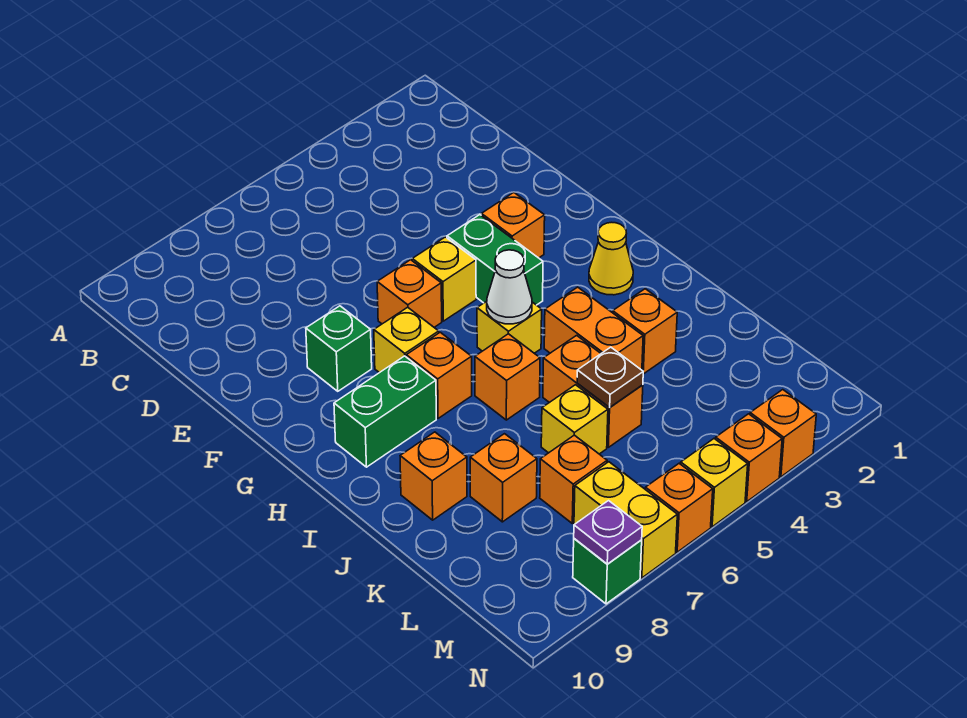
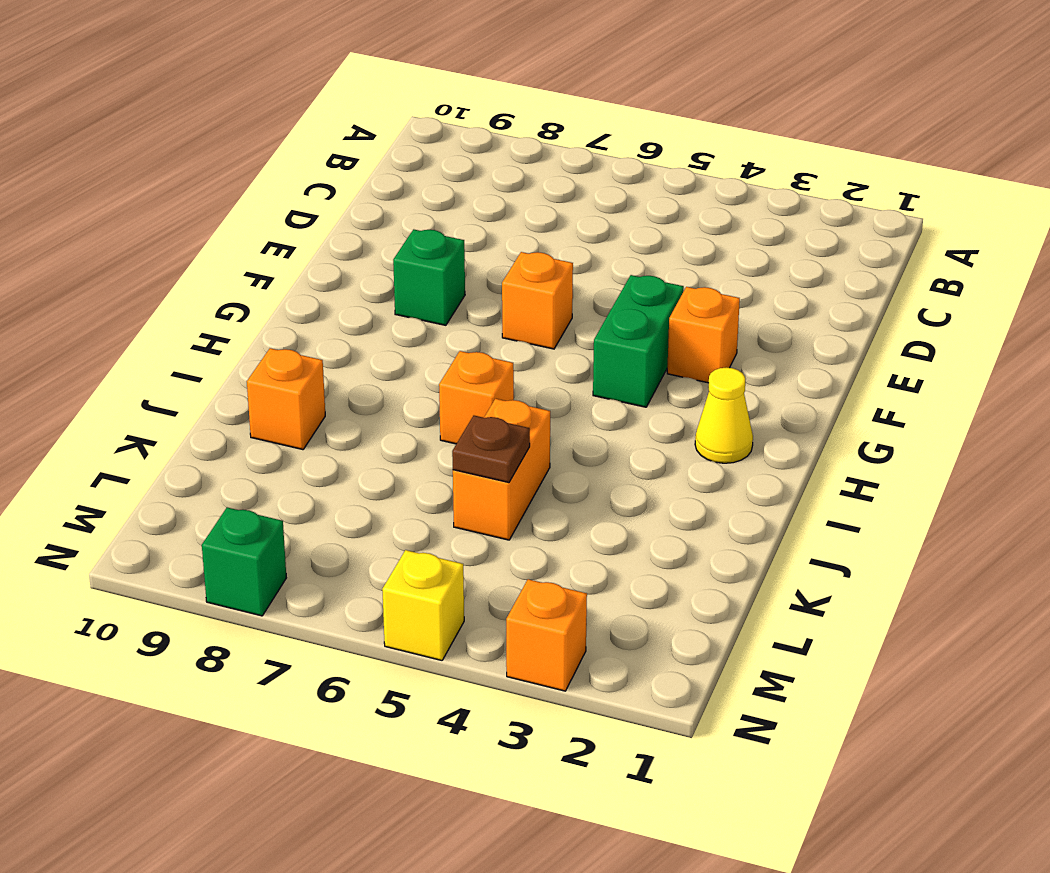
none -> yellow brick F5 level 1
none -> yellow brick G7 level 1
none -> yellow brick H5 level 1

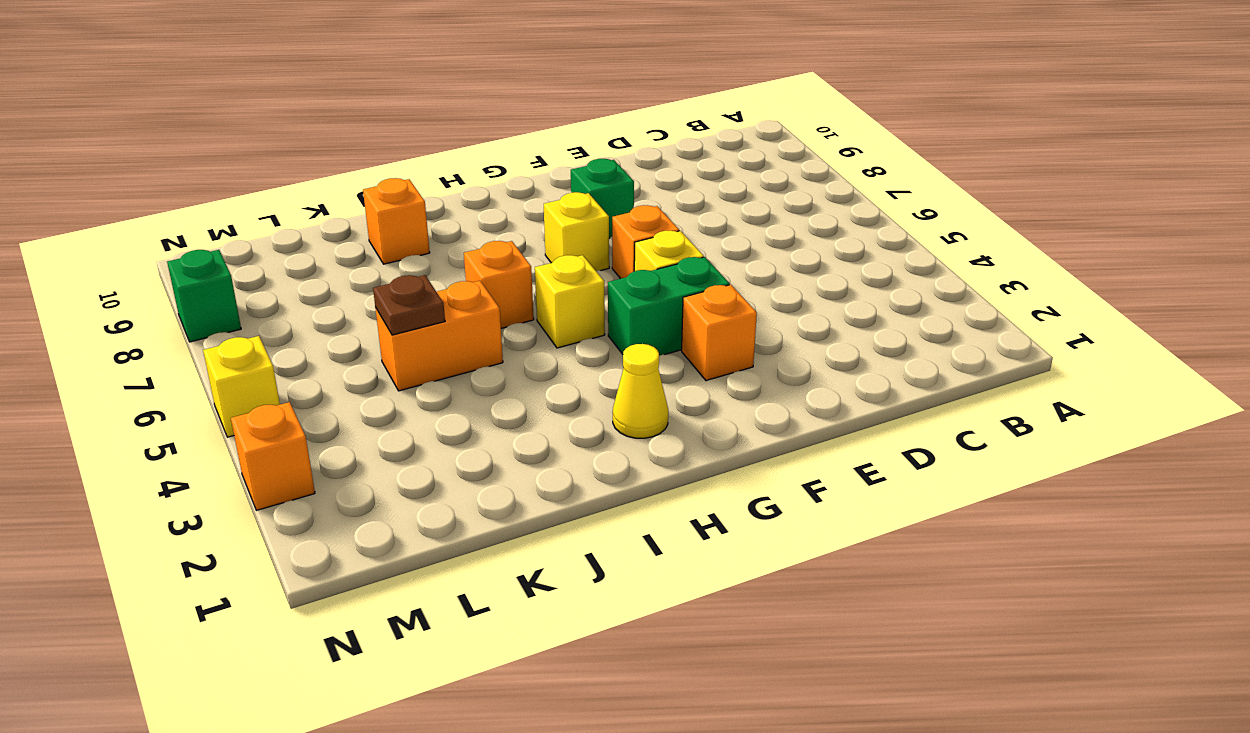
none -> orange brick H7 level 1
none -> green brick H8:H9 level 1
none -> orange brick I4:J4 level 1

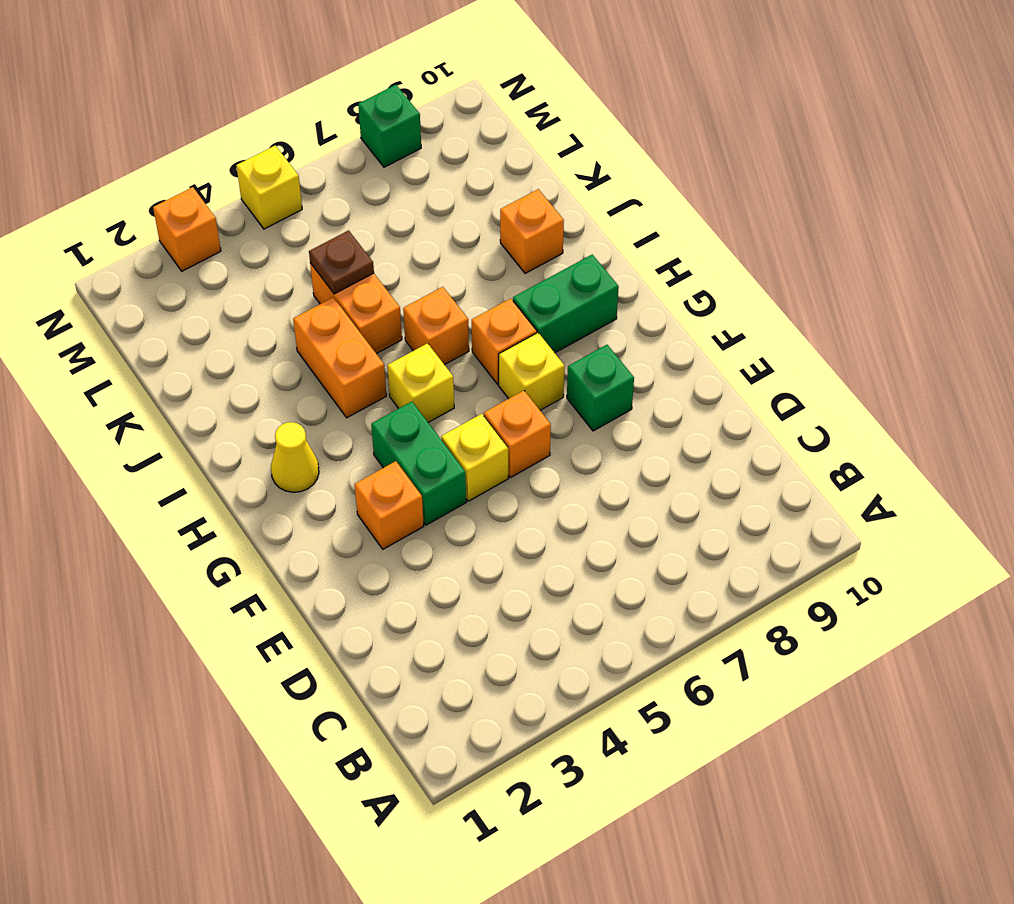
none -> orange brick J3 level 1
none -> yellow brick K6 level 1
none -> orange brick K8 level 1

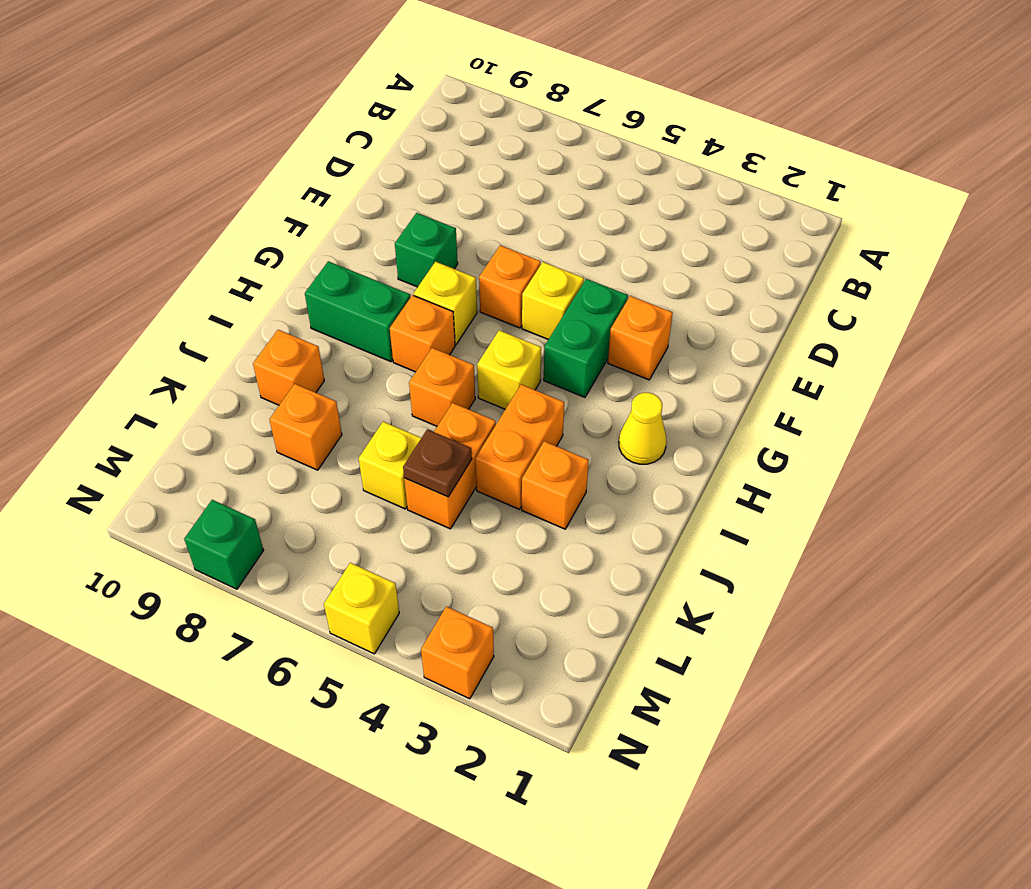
none -> orange brick L7 level 1
none -> yellow brick M7:N7 level 1
none -> orange brick N4 level 1

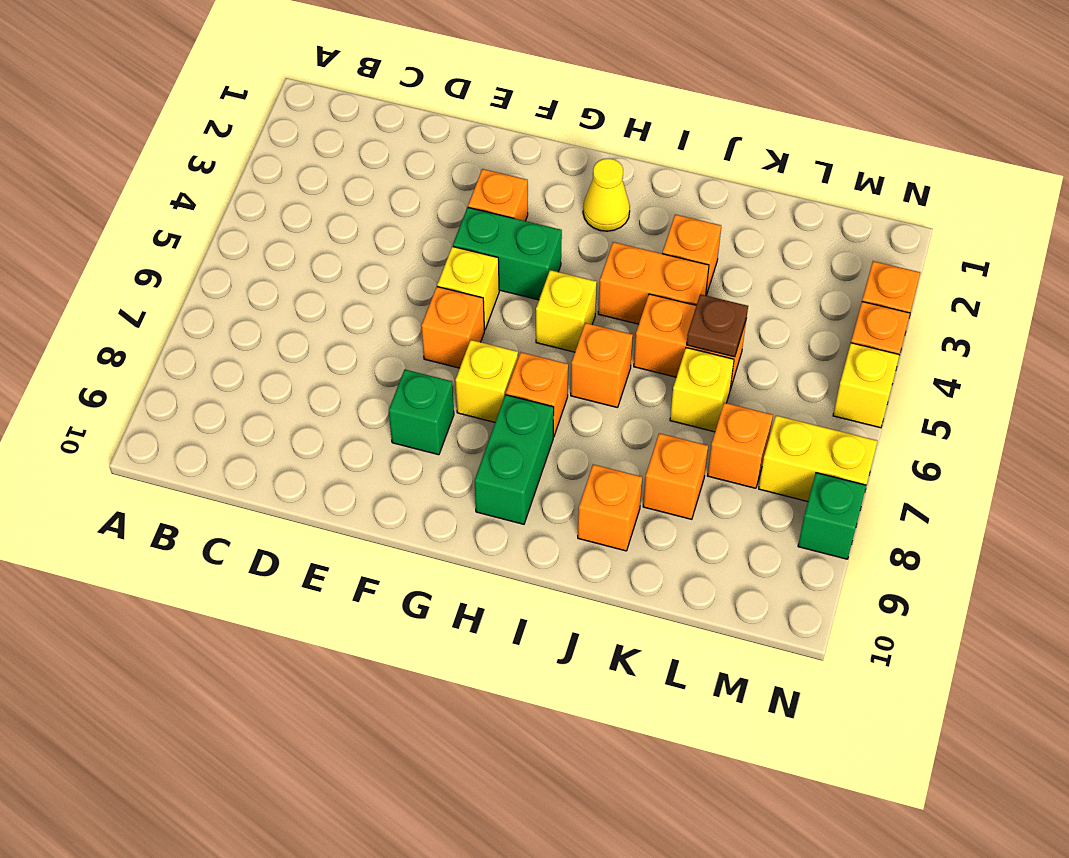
none -> orange brick N6 level 1
none -> white cone H5 level 2
none -> purple plate N8 level 2

